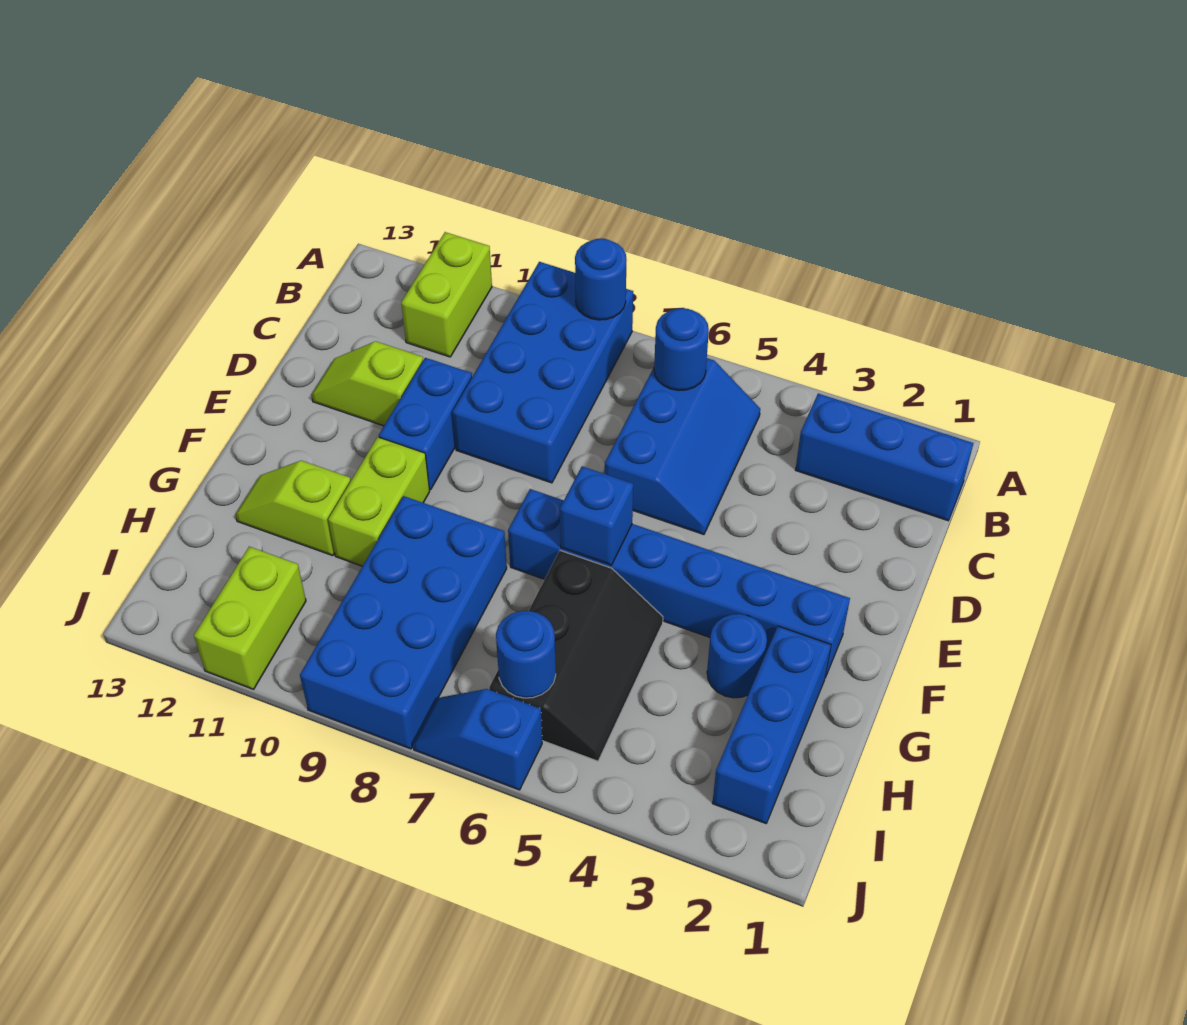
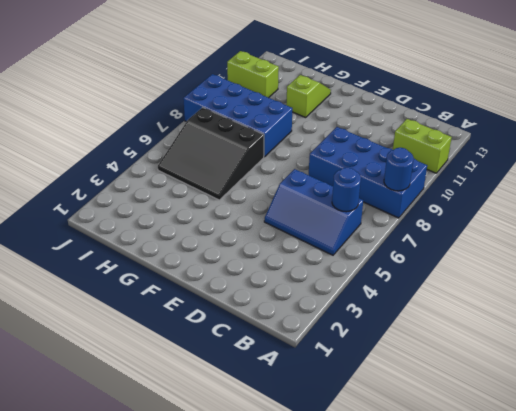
black slope G5:I7 level 1 top 7 -> black slope G5:I6 level 1 top 6
none -> blue brick B1:B3 level 1
none -> blue brick D10:E10 level 1
none -> lime slope D11:D12 level 1 top 11

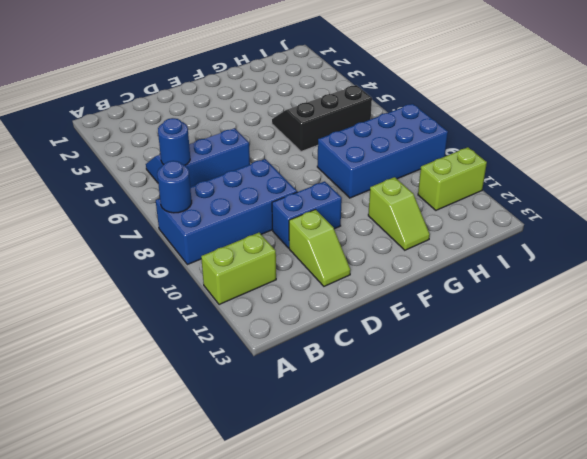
none -> blue brick B1:B3 level 1
none -> blue brick F2:F7 level 1
none -> lime brick F10:G10 level 1

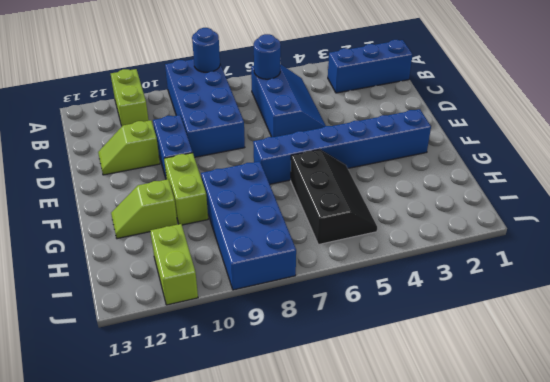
none -> blue brick G2:I2 level 1
none -> blue round brick G3 level 1
none -> blue slope J6:J7 level 1 top 6

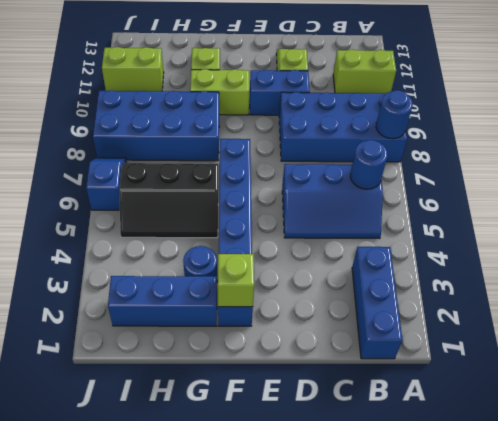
lime brick F2 level 2 -> none
none -> blue brick F6 level 2
none -> blue round brick I6 level 2

